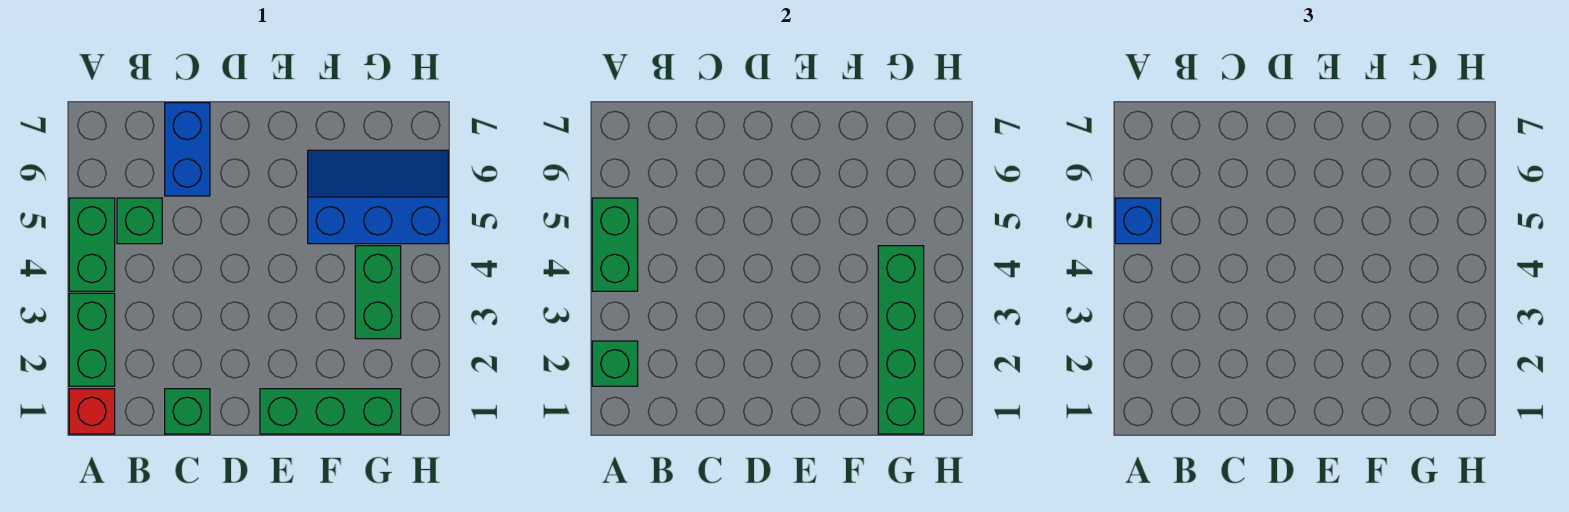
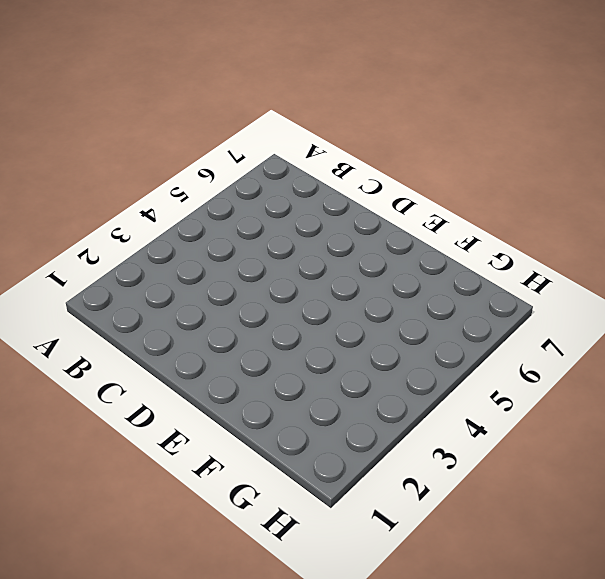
none -> red brick A1 level 1
none -> green brick A2:A3 level 1
none -> green brick A4:A5 level 1

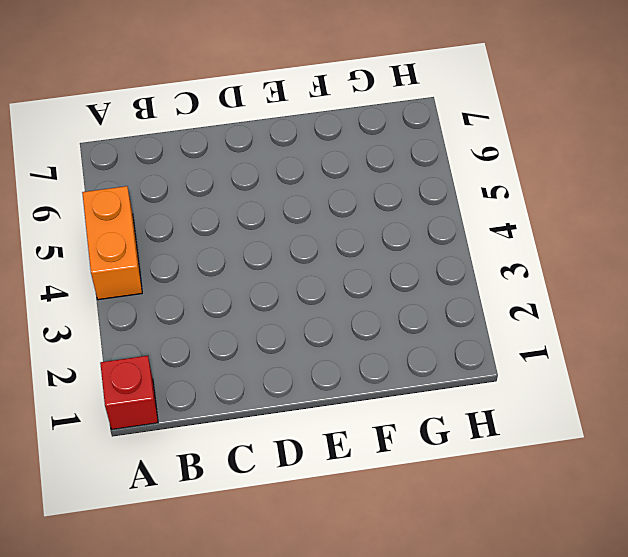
orange brick A4:A5 level 1 -> green brick A4:A5 level 1
none -> green brick A2:A3 level 1
none -> green brick B5 level 1
none -> green brick C1 level 1

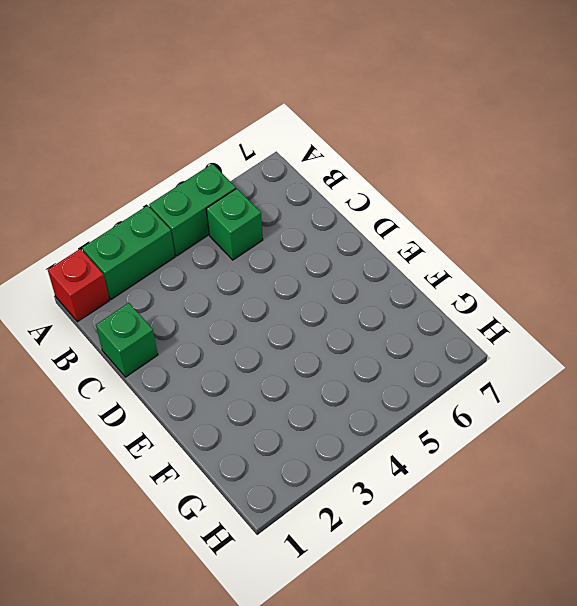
none -> blue brick C6:C7 level 1
none -> green brick E1:G1 level 1
none -> blue slope F5:H6 level 1 top 5

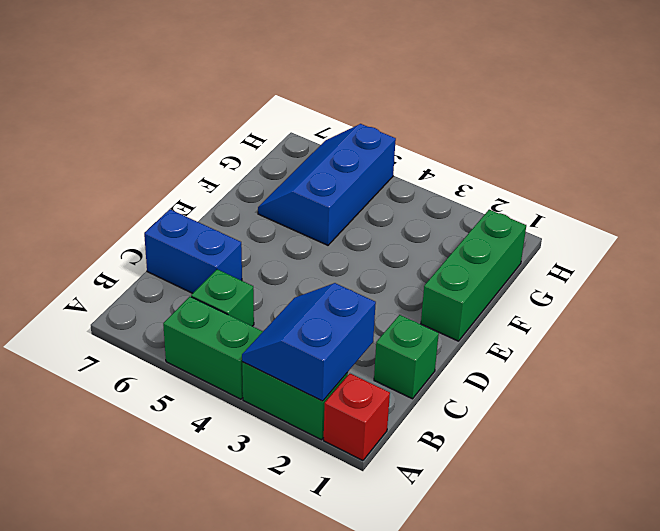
blue slope A2:B3 level 2 top 2 -> green brick A2 level 2
none -> green brick G3:G4 level 1
none -> green brick A4:A5 level 2
none -> green brick G1:G4 level 2

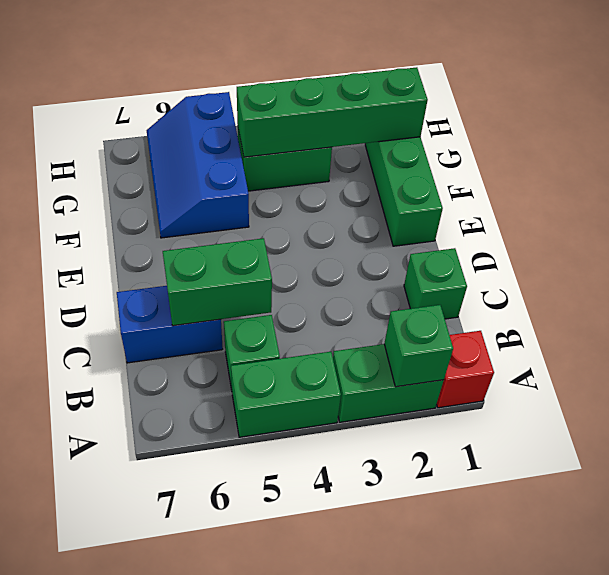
green brick C5:C6 level 2 -> green brick A4:A5 level 2
none -> blue brick A5 level 3

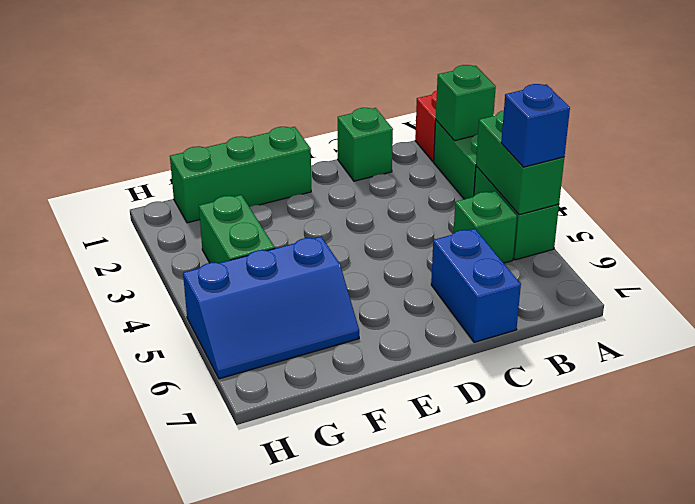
none -> green brick G1:G4 level 2

